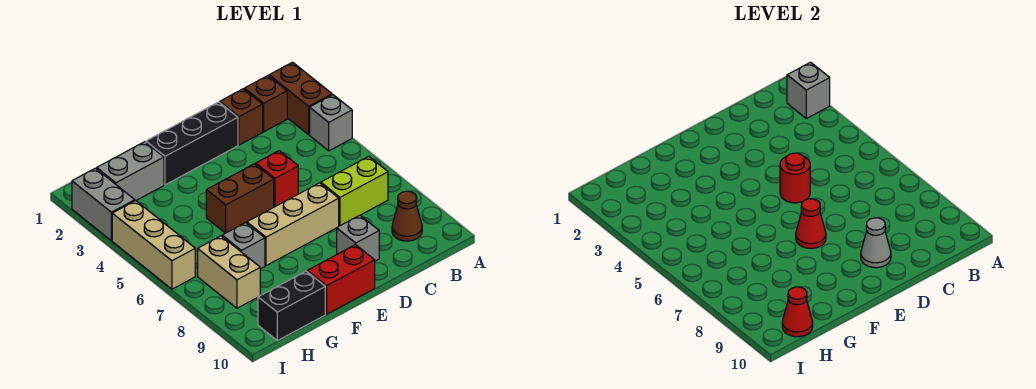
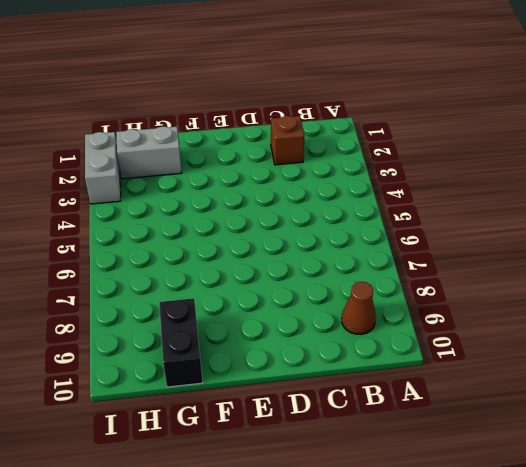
black brick G9:G10 level 1 -> black brick G10:H10 level 1
none -> brown brick A2:A3 level 1
none -> grey brick A4 level 1
none -> brown brick B2 level 1

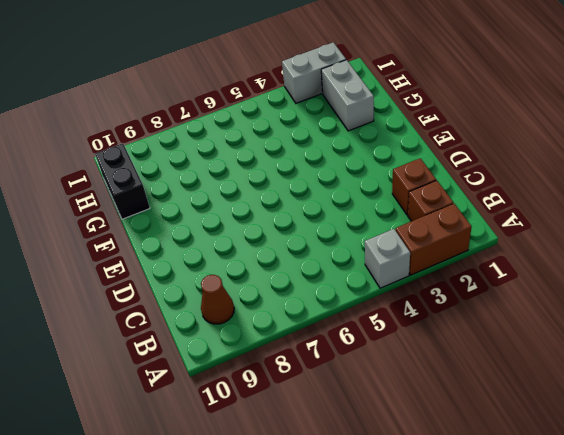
none -> lime brick B7:C7 level 1
none -> black brick D2:F2 level 1
none -> red brick D5 level 1

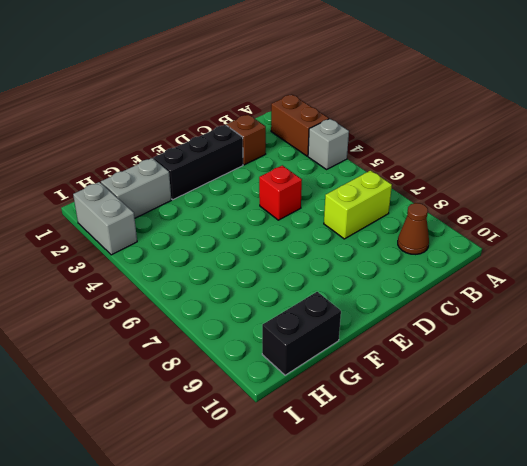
none -> brown brick B2 level 1
none -> tan brick D7:F7 level 1
none -> grey brick D9 level 1

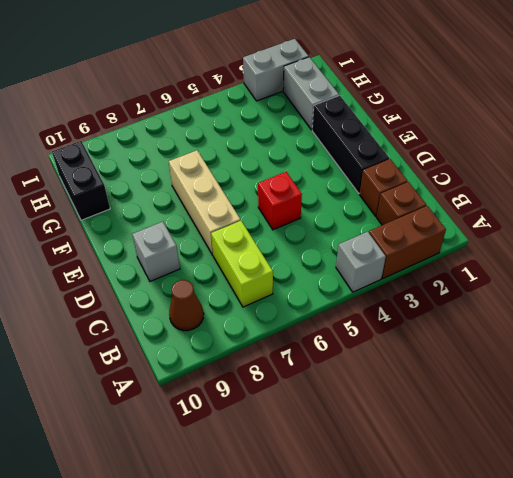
none -> brown brick E5:F5 level 1
none -> red brick E10:F10 level 1
none -> grey brick G7 level 1

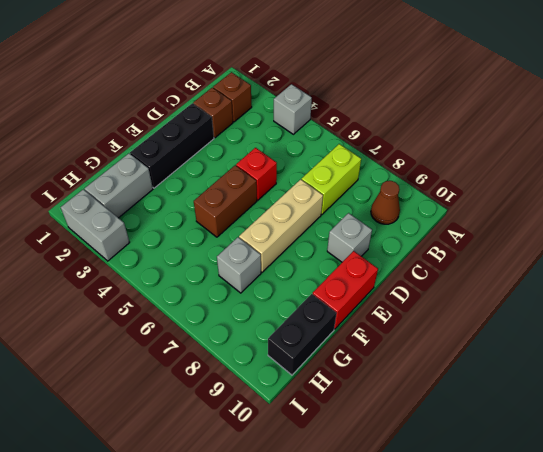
none -> brown brick A2:A3 level 1
none -> tan brick H7:H8 level 1
none -> tan brick I4:I6 level 1

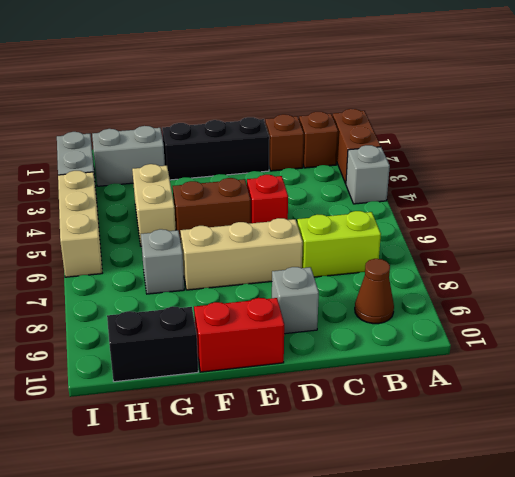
tan brick G4:G5 level 1 -> tan brick H7:H8 level 1
none -> grey brick A2 level 2
none -> red round brick D5 level 2
none -> grey cone D9 level 2

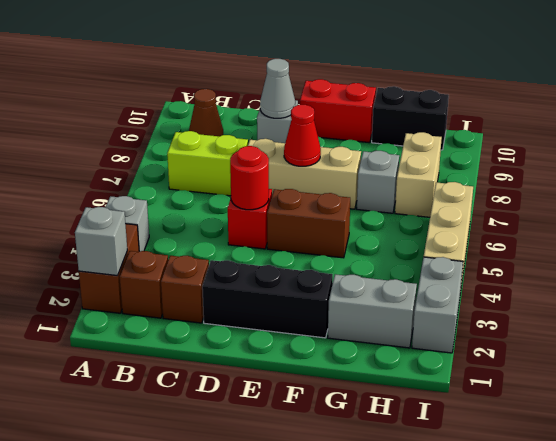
none -> red cone H10 level 2

